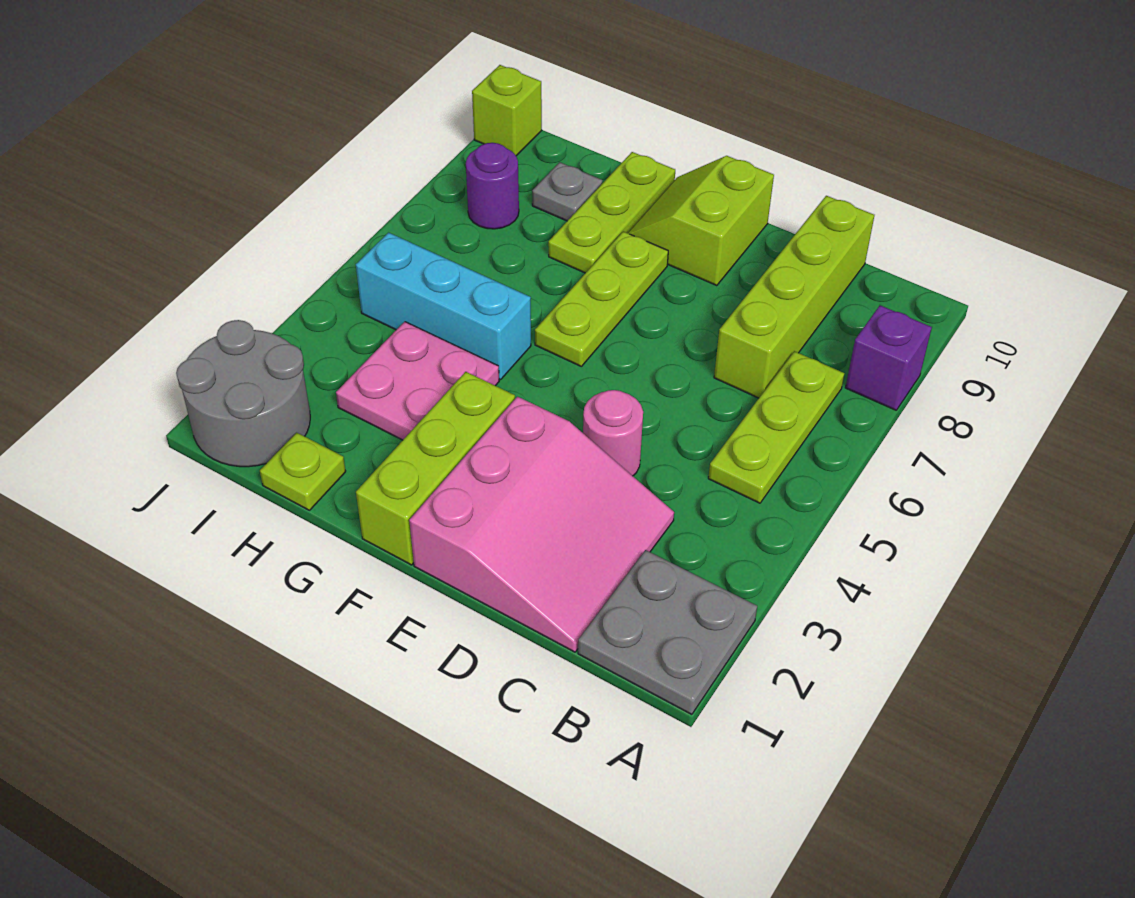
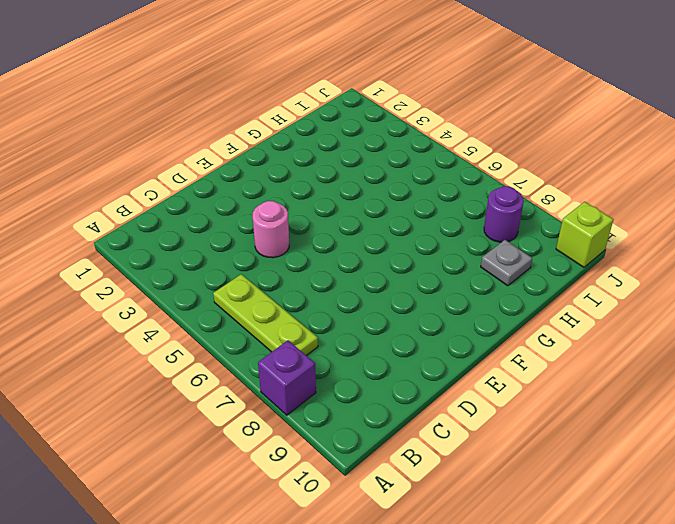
none -> grey plate A1:B2 level 1
none -> pink slope C1:E3 level 1 top E
none -> lime brick C7:C10 level 1

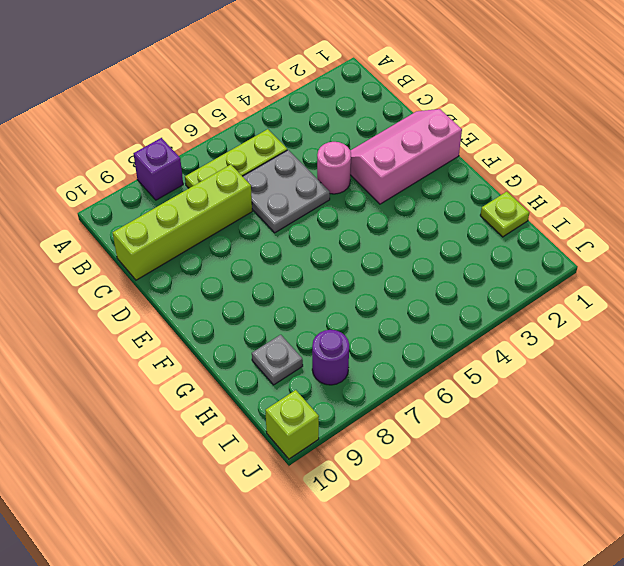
grey plate C5:D6 level 1 -> grey plate A1:B2 level 1
pink slope D1:E3 level 1 top E -> pink slope C1:E3 level 1 top E
none -> lime slope E9:F10 level 1 top E
none -> lime brick F1:F3 level 1
none -> lime plate F6:F8 level 1

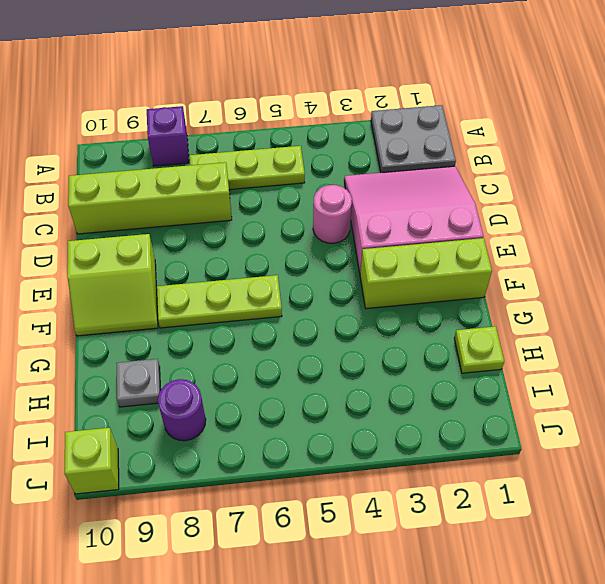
none -> pink plate G3:H4 level 1
none -> cyan brick G5:I5 level 1
none -> lime plate G8:G10 level 1

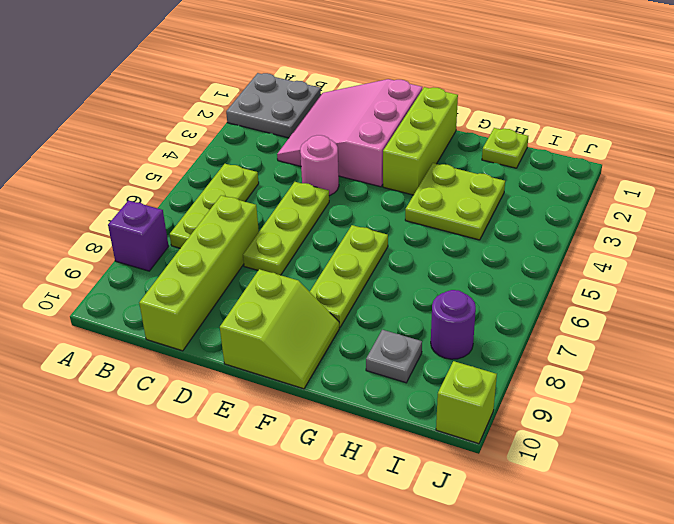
lime plate D5:D7 level 1 -> lime plate G8:G10 level 1
lime plate G3:H4 level 1 -> pink plate G3:H4 level 1
none -> cyan brick G5:I5 level 1
none -> grey round brick I1:J2 level 1

